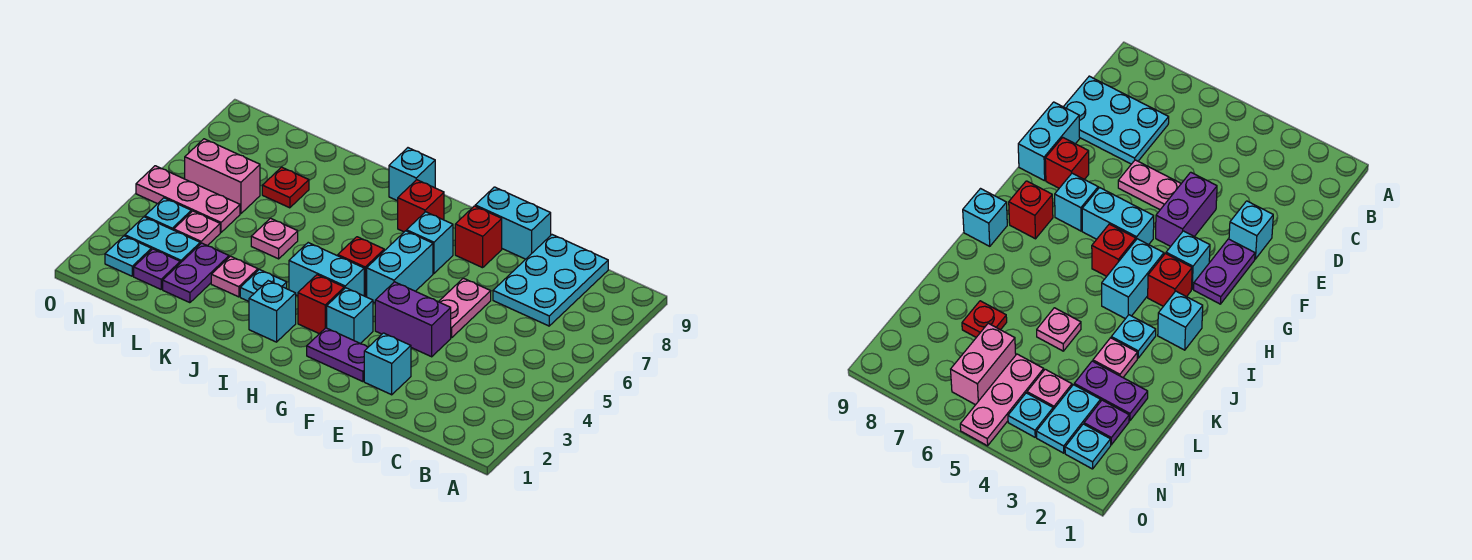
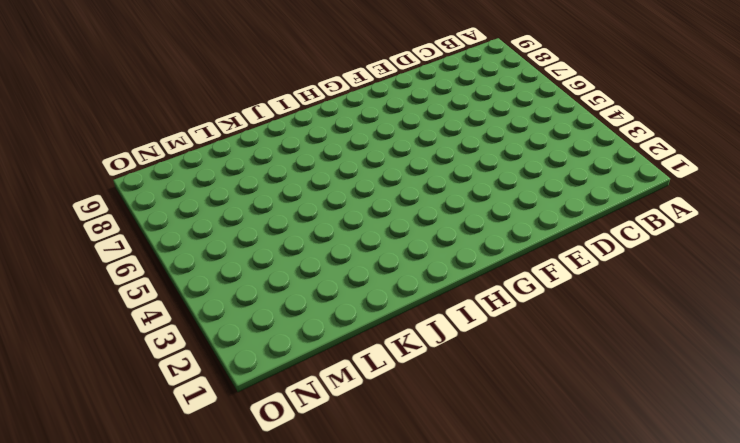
none -> cyan plate C7:D9 level 1
none -> cyan brick E2 level 1
none -> purple brick E4:F4 level 1

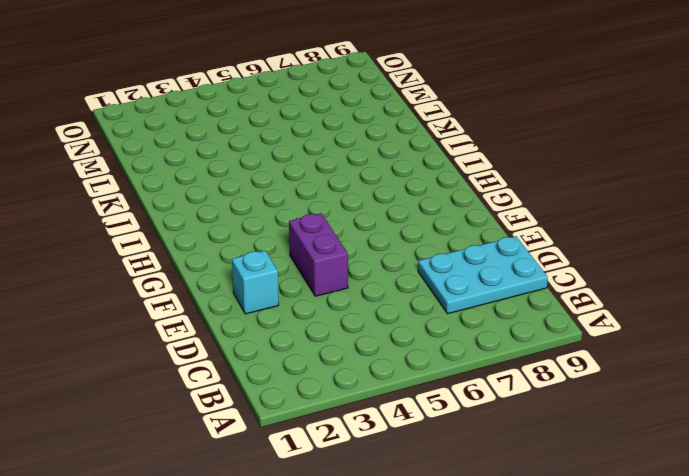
none -> pink plate E5:E6 level 1
none -> cyan brick E9:F9 level 1
none -> purple plate F2:G2 level 1

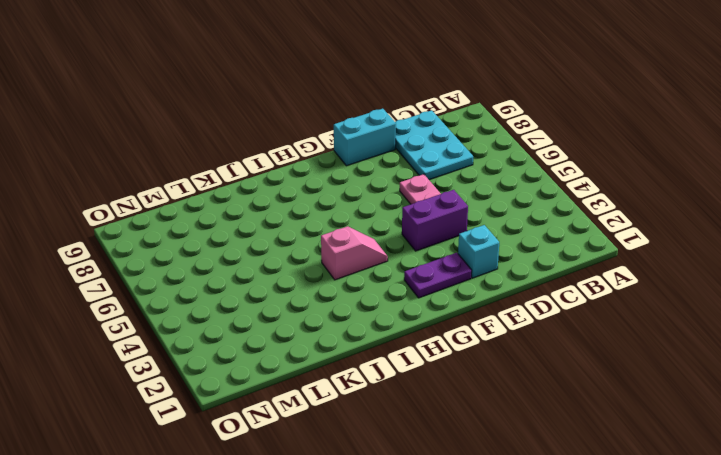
pink slope H4:I4 level 1 top I -> cyan brick H4:I4 level 1
none -> red brick F8 level 1
none -> cyan brick G3 level 1
none -> cyan brick G5:G6 level 1

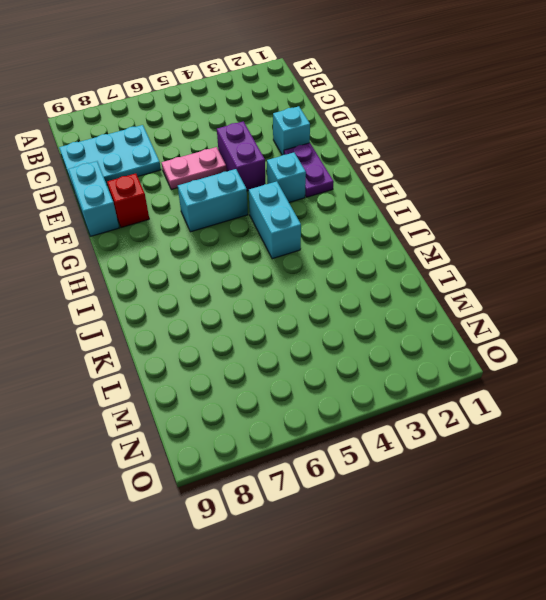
none -> cyan brick G7 level 1
none -> red brick H3 level 1
none -> red brick H5 level 1

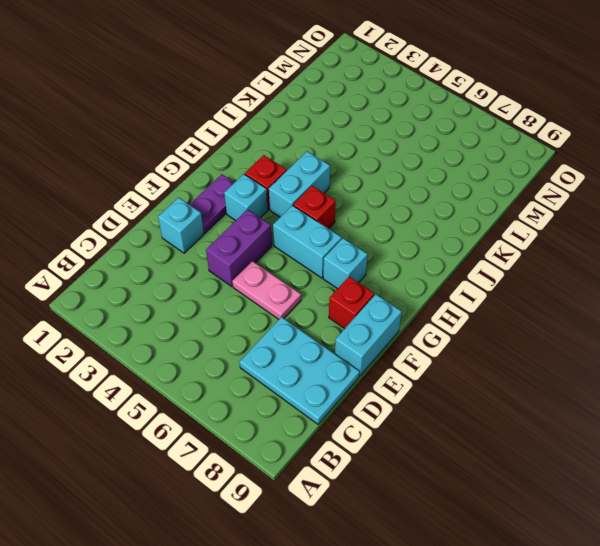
none -> red brick H8 level 1
none -> cyan brick I2 level 1
none -> cyan brick I9 level 1

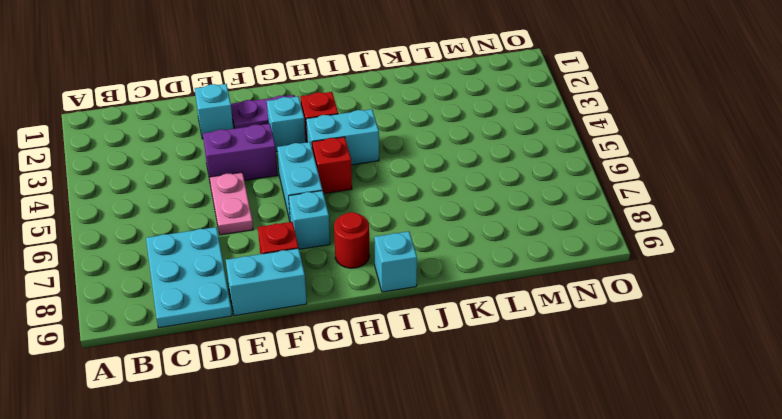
red round brick H8 level 1 -> red brick H8 level 1
none -> cyan brick I2 level 1
none -> cyan plate J3 level 1
none -> pink plate K3 level 1

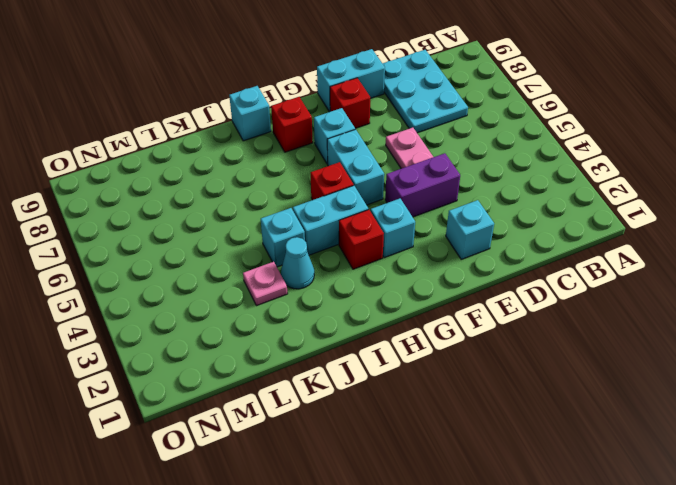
cyan cone J3 level 1 -> cyan plate J3 level 1
cyan brick J4 level 1 -> cyan brick I2 level 1
none -> purple plate F2:G2 level 1
none -> pink plate K5 level 1
none -> purple plate L2:L3 level 1

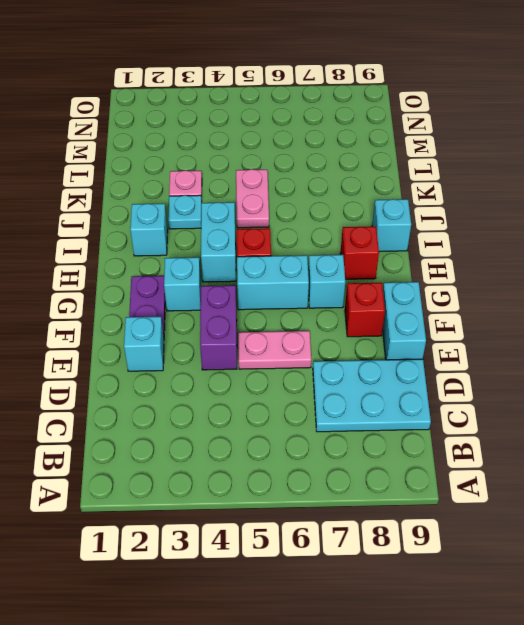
pink plate J5:K5 level 1 -> pink plate K5 level 1
none -> red brick H3 level 1
none -> purple plate L2:L3 level 1
none -> red plate L7 level 1

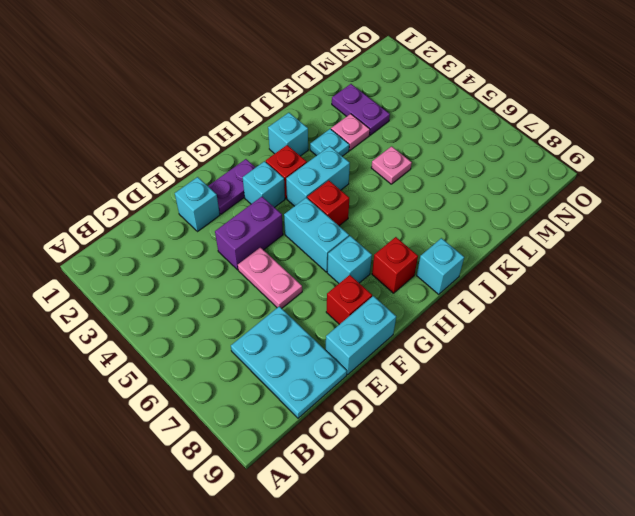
none -> red plate L7 level 1
none -> purple plate M2 level 1
none -> cyan plate M3:N3 level 1

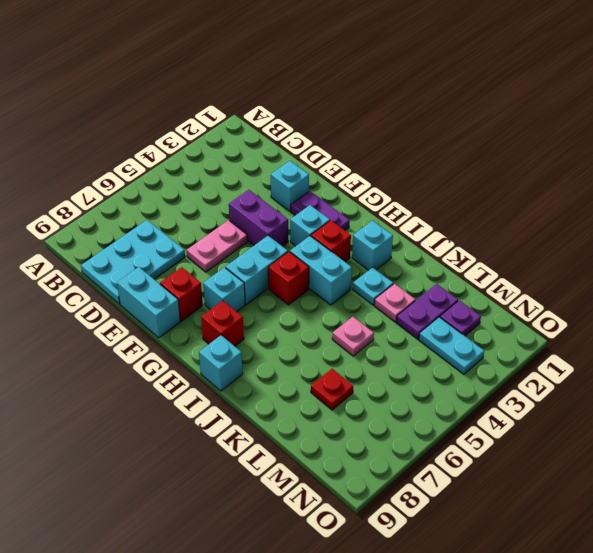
none -> pink plate M4 level 1
none -> pink plate M5:O5 level 1
none -> pink brick M6:N6 level 1

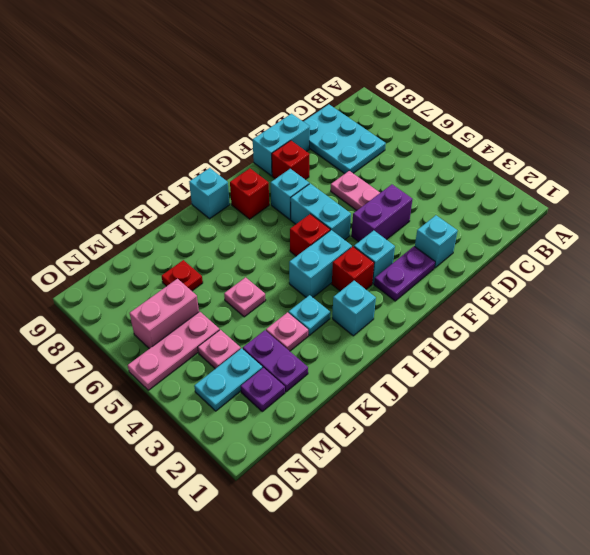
none -> cyan plate N2 level 1
none -> cyan plate N4 level 1

